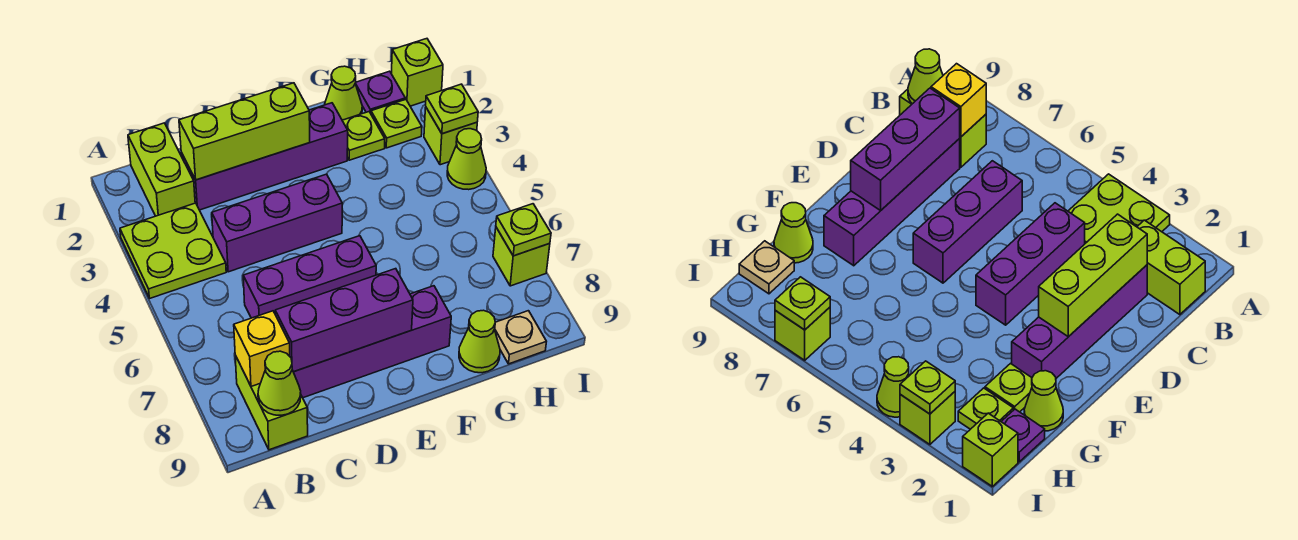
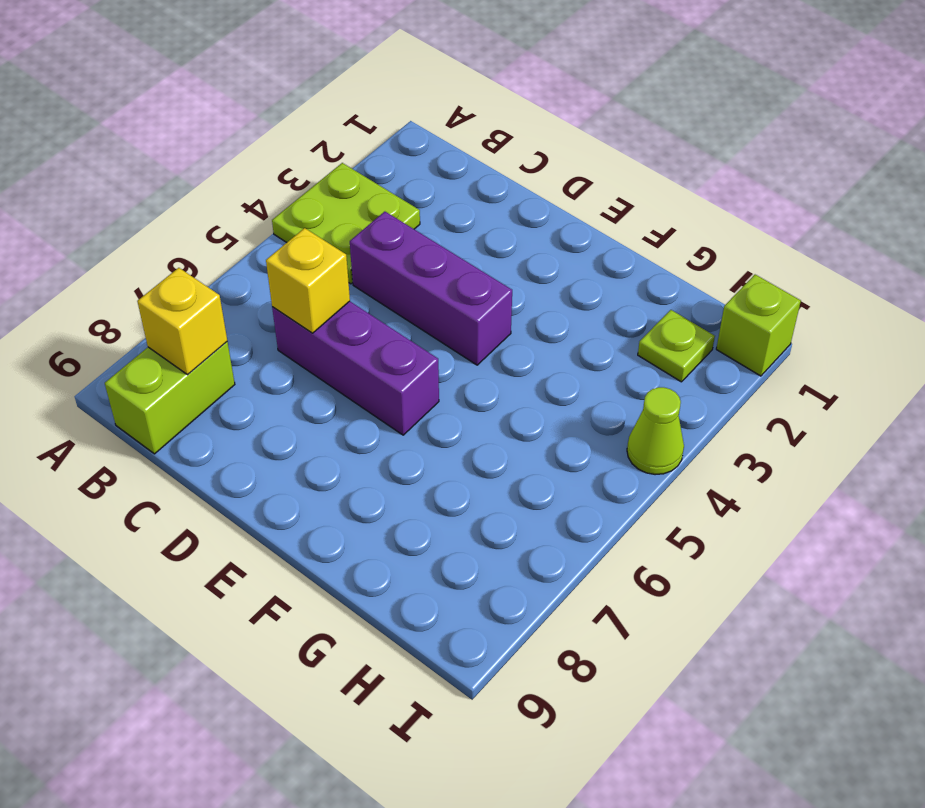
yellow brick C6 level 2 -> none
none -> lime brick B1:B2 level 1
none -> purple brick C2:F2 level 1
none -> purple brick C8:F8 level 1

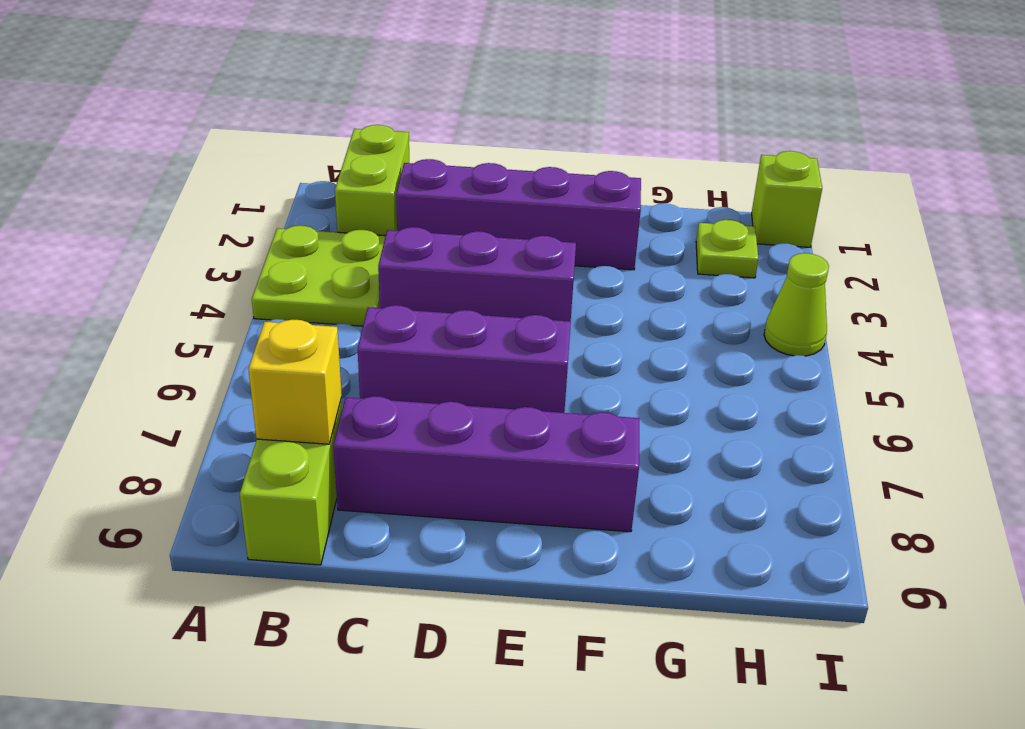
none -> lime cone G1 level 1
none -> lime plate G2 level 1
none -> lime cone G9 level 1

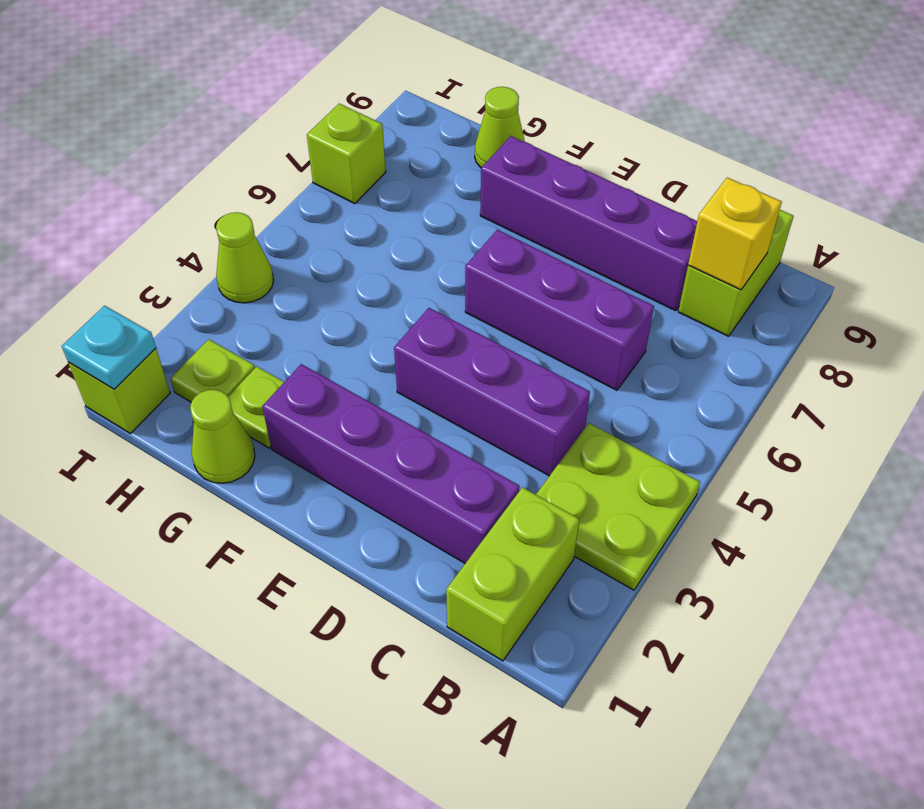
cyan plate I1 level 2 -> none
none -> purple plate H1 level 1
none -> tan plate H9 level 1
none -> lime brick I3 level 1

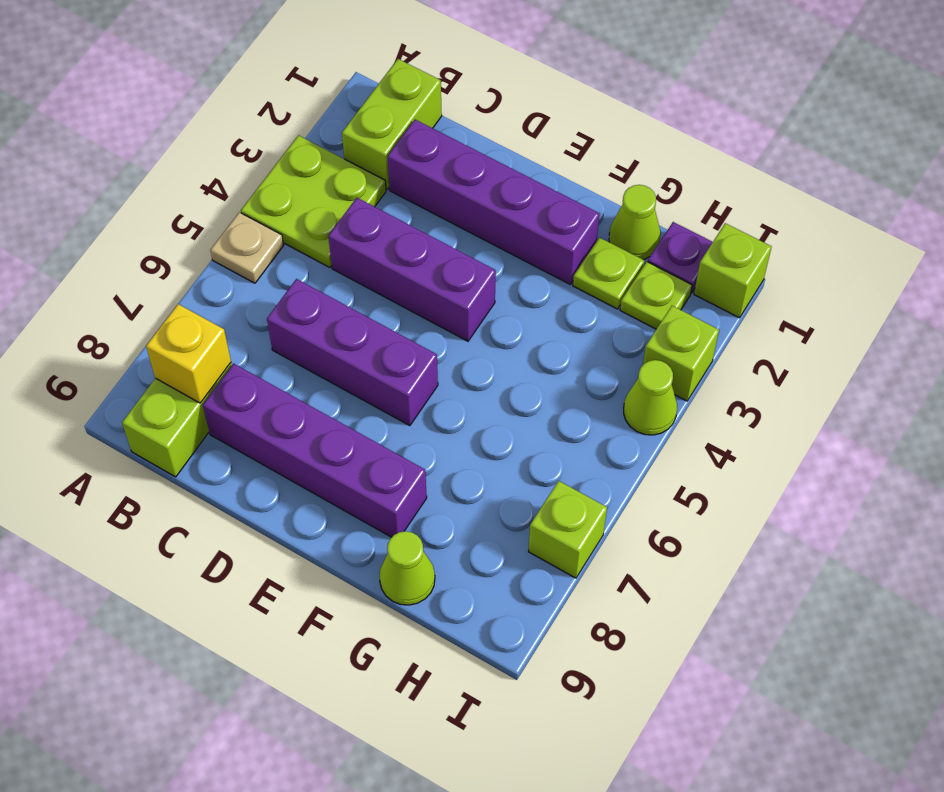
tan plate A5 level 1 -> tan plate H9 level 1
none -> lime cone B9 level 2
none -> lime brick C2:E2 level 2
none -> purple brick C8:E8 level 2

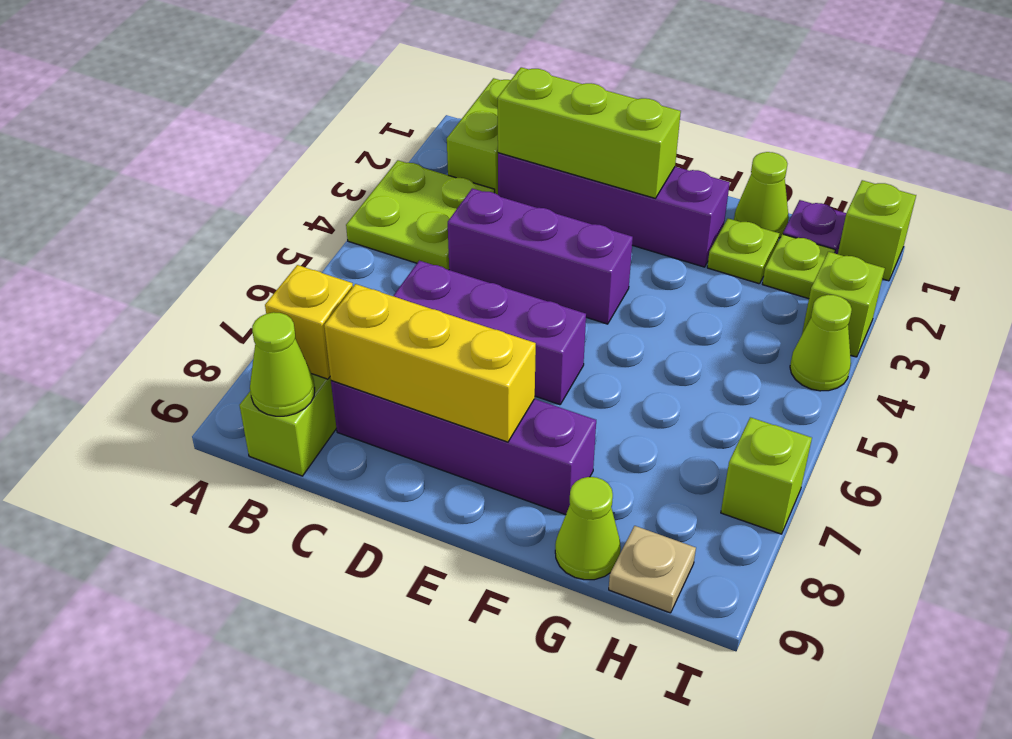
yellow brick C8:E8 level 2 -> purple brick C8:E8 level 2
none -> lime plate I3 level 2
none -> lime plate I7 level 2

